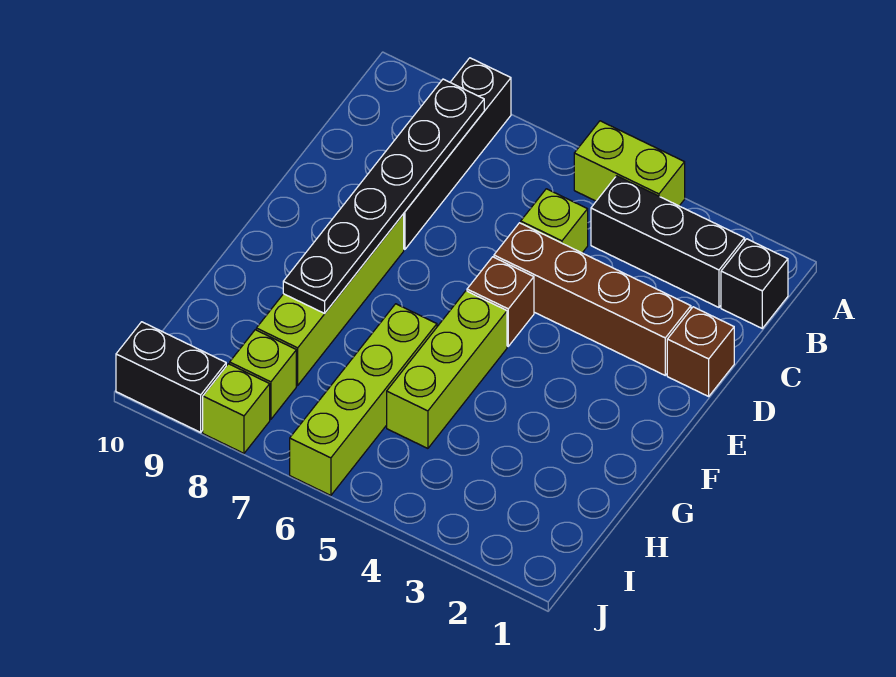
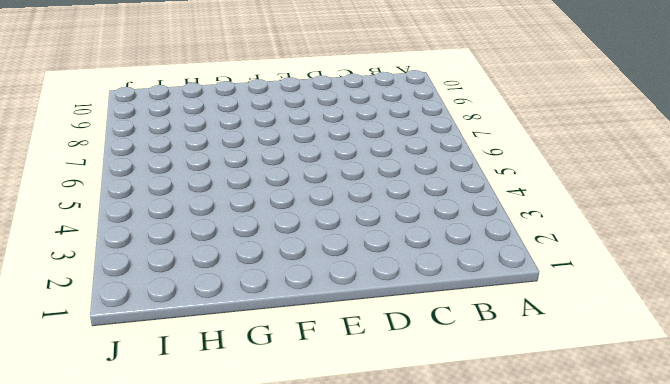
none -> lime brick A4:A5 level 1
none -> black brick A8:D8 level 1
none -> black brick B1 level 1

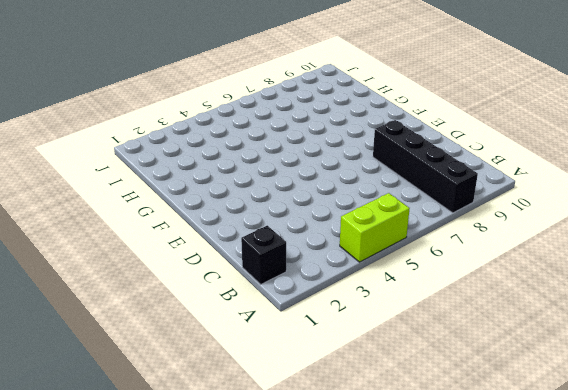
none -> black brick B2:B4 level 1
none -> lime brick C5 level 1
none -> brown brick D1 level 1

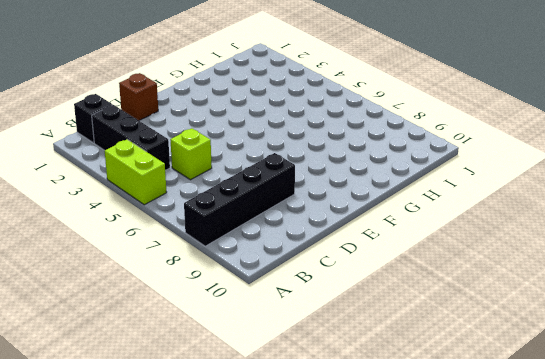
none -> brown brick D2:D5 level 1
none -> brown brick E5 level 1
none -> lime brick E8:H8 level 1

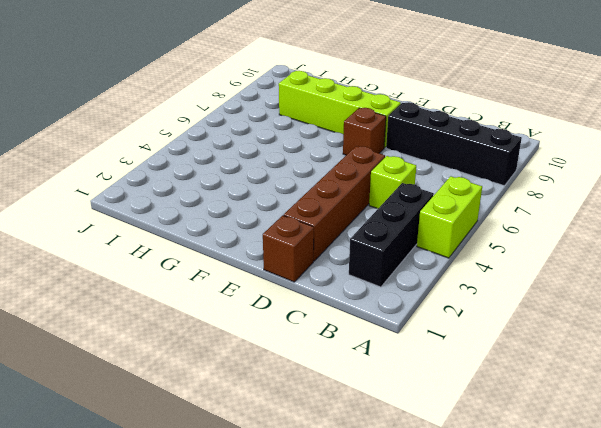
brown brick E7 level 1 -> brown brick E5 level 1
none -> black brick B1 level 1
none -> lime brick F5:H5 level 1
none -> lime brick G6:J6 level 1

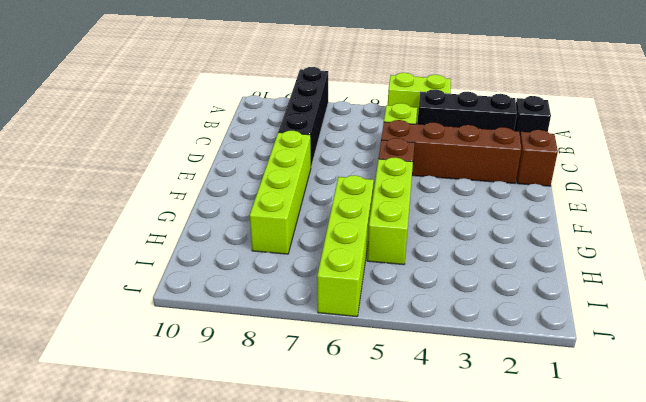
none -> lime brick I8 level 1
none -> lime brick J8 level 1
none -> black brick J9:J10 level 1

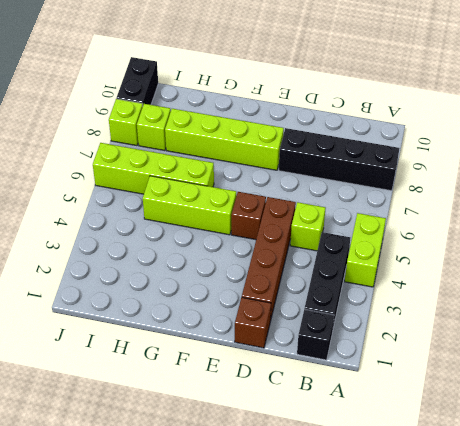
none -> black plate B8:G8 level 2

